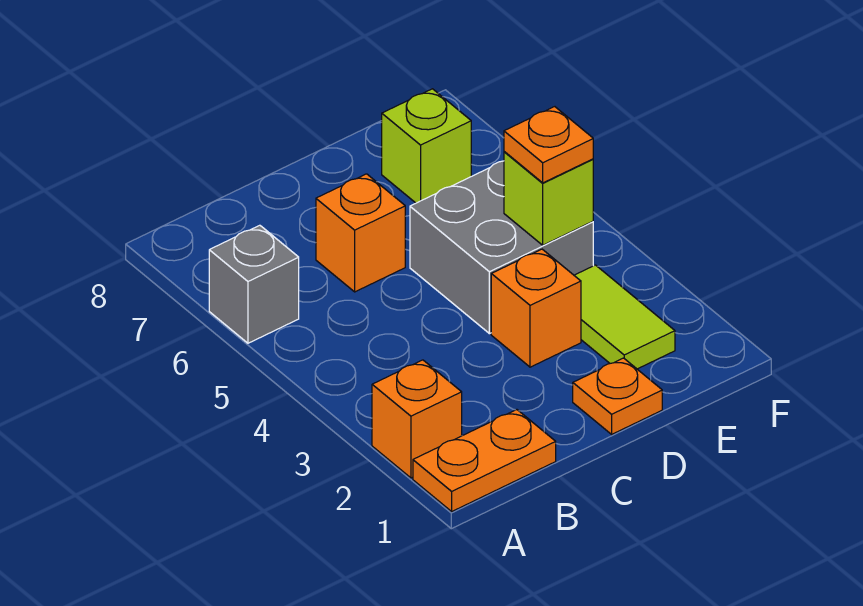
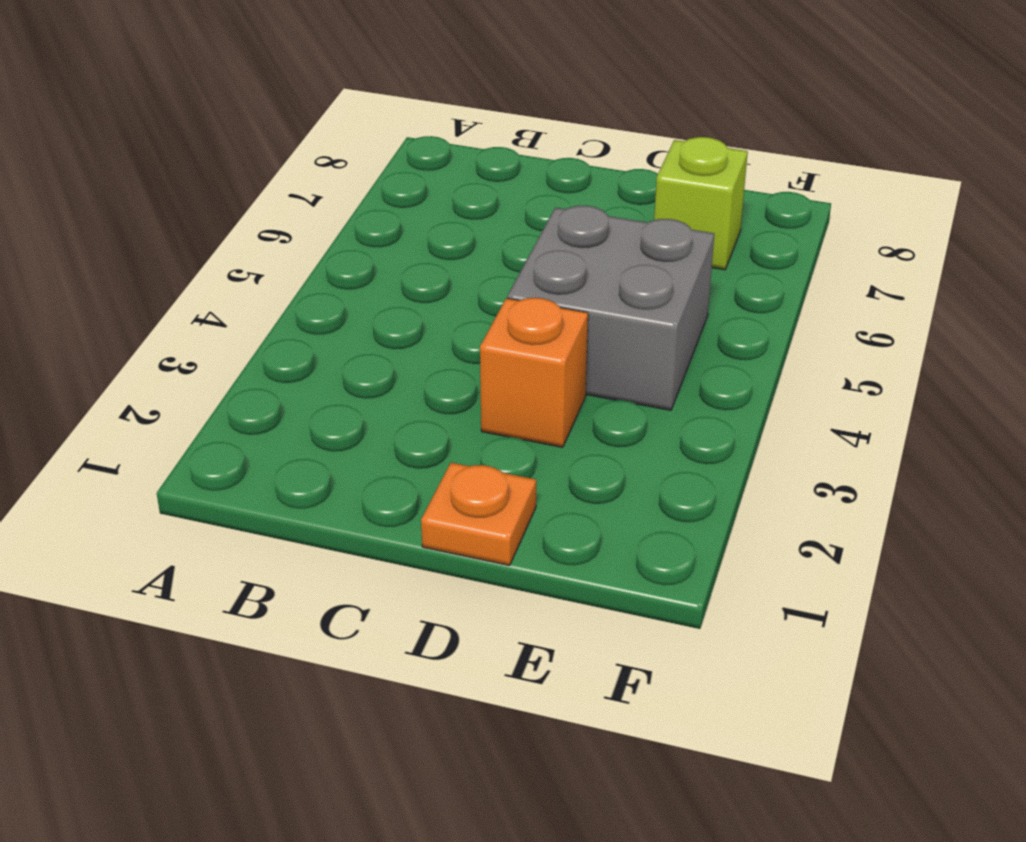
none -> orange plate A1:B1 level 1
none -> orange brick A2 level 1

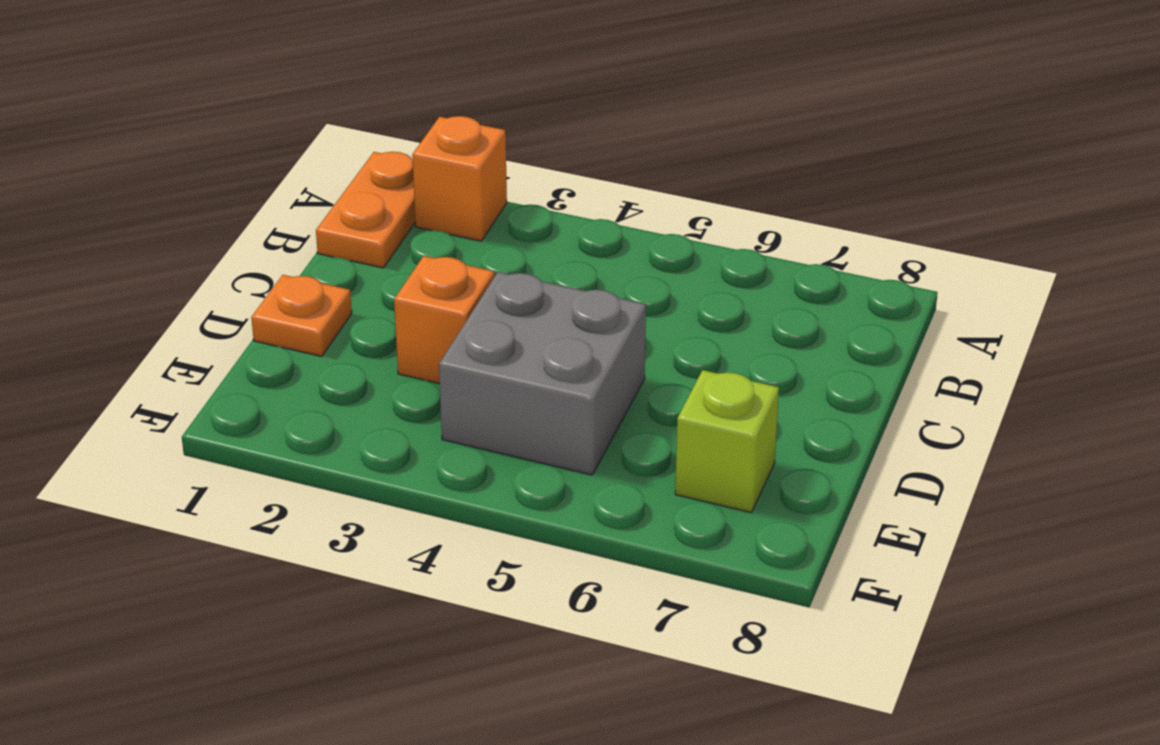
none -> grey brick A6 level 1
none -> orange brick C6 level 1

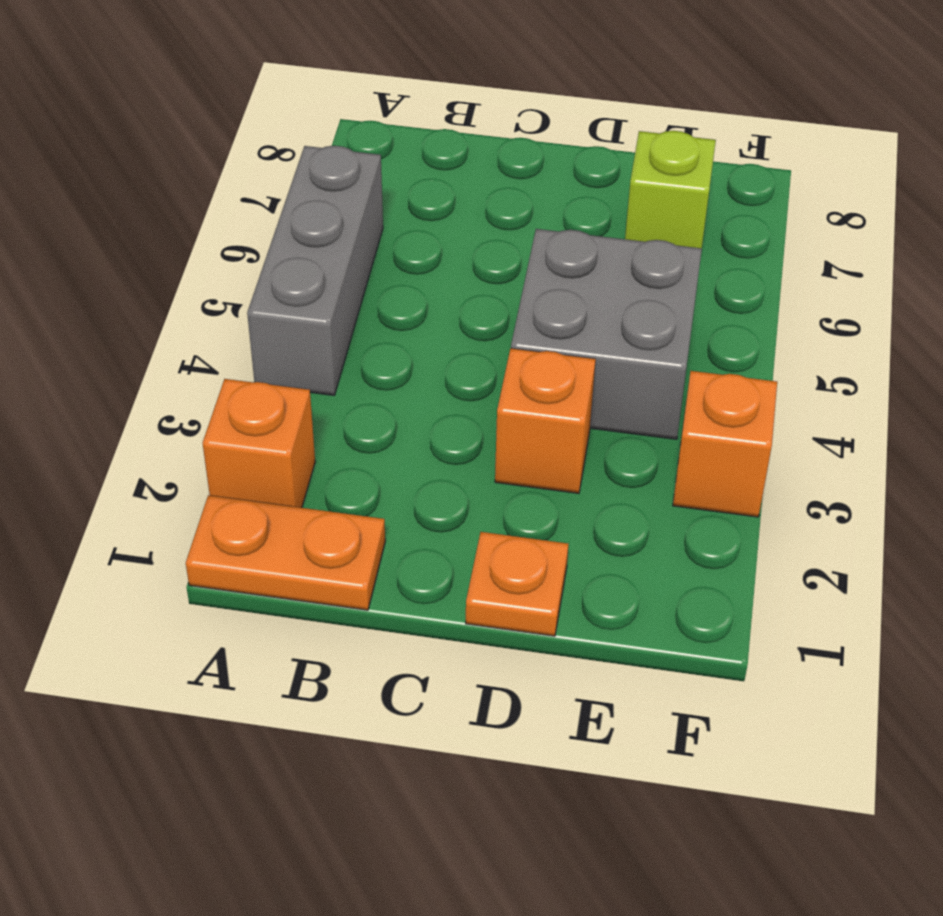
grey brick A4:A6 level 1 -> grey brick A6 level 1
orange brick F3 level 1 -> orange brick C6 level 1
none -> lime tile E2:E3 level 1
none -> lime brick E4 level 2

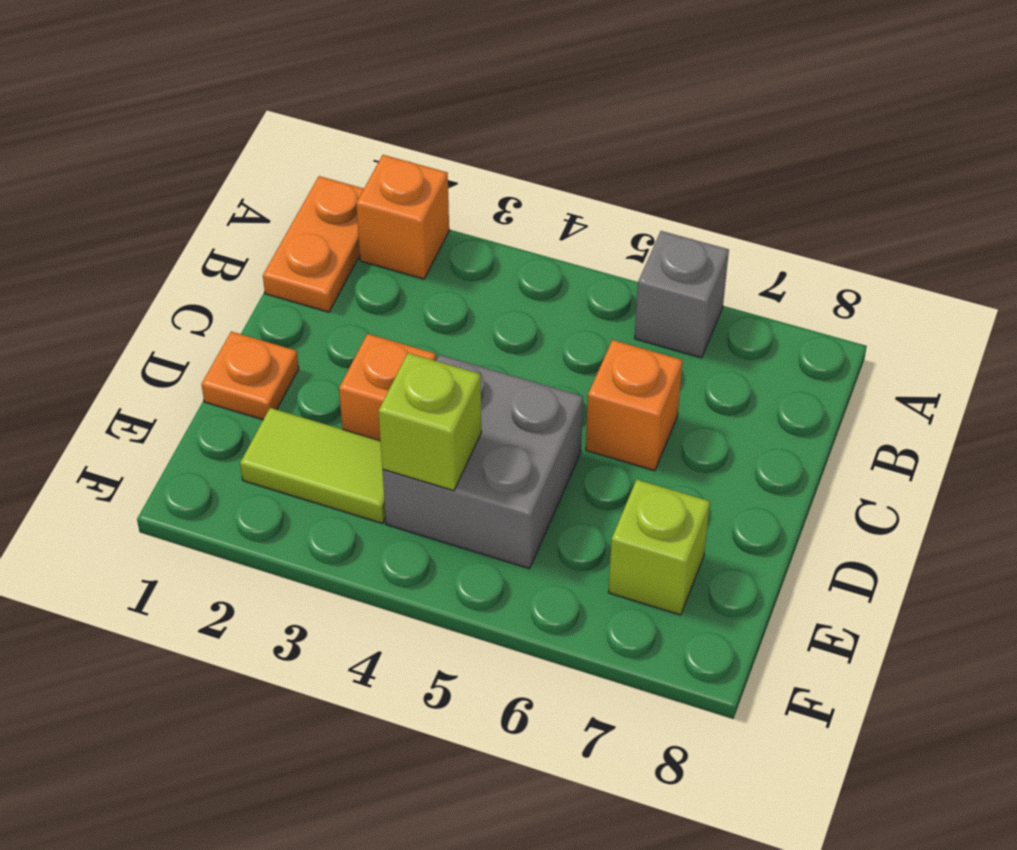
none -> orange plate E4 level 3

